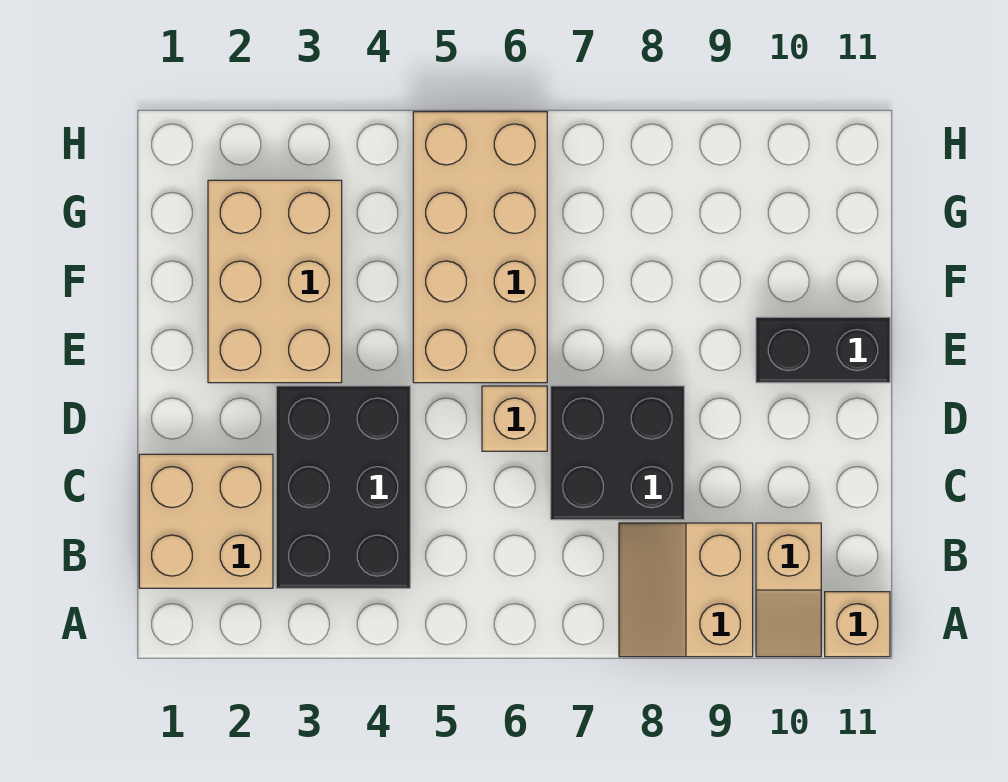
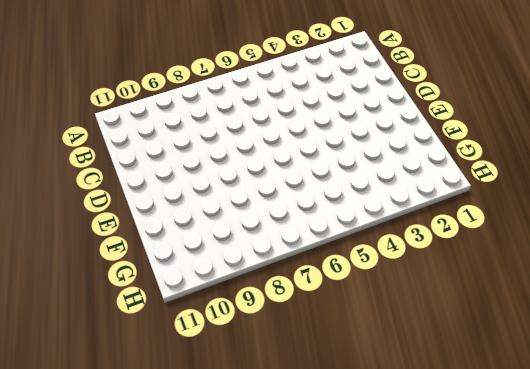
none -> tan slope A8:B9 level 1 top 9
none -> tan slope A10:B10 level 1 top B

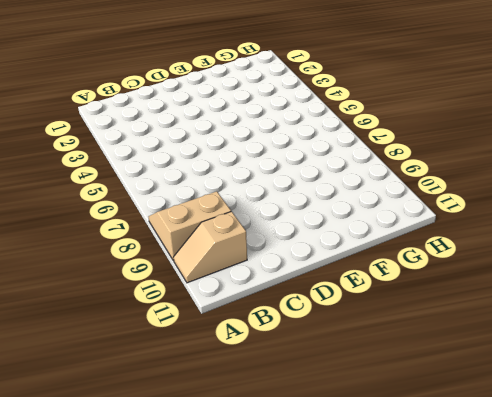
none -> tan brick A11 level 1
none -> tan brick B1:C2 level 1

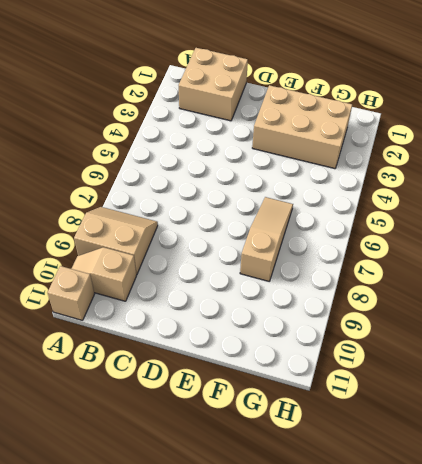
tan slope F6:F8 level 1 top 8 -> tan brick E5:H6 level 1
none -> black brick B3:D4 level 1
none -> black brick C7:D8 level 1

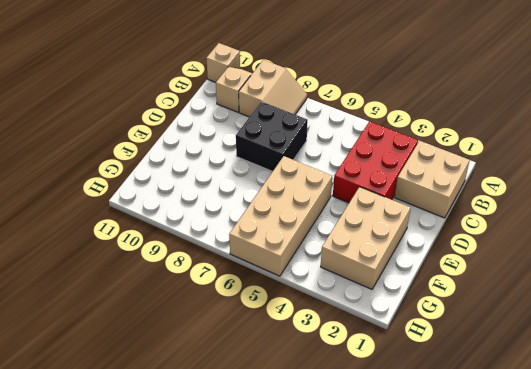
red brick B3:D4 level 1 -> black brick B3:D4 level 1
none -> tan brick D6 level 1
none -> black brick E10:E11 level 1

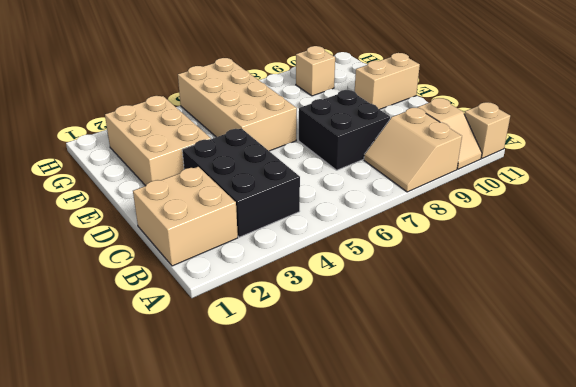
tan brick E10:E11 level 1 -> black brick E10:E11 level 1
tan brick G9 level 1 -> tan brick D6 level 1

